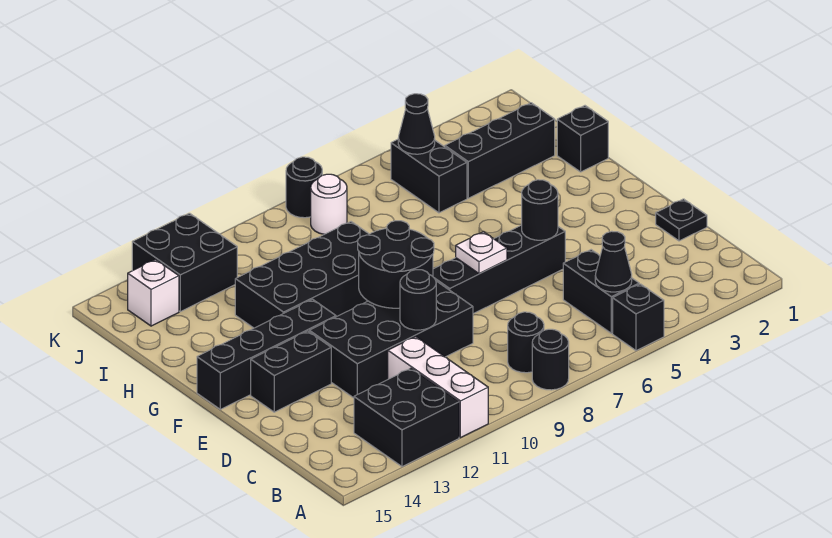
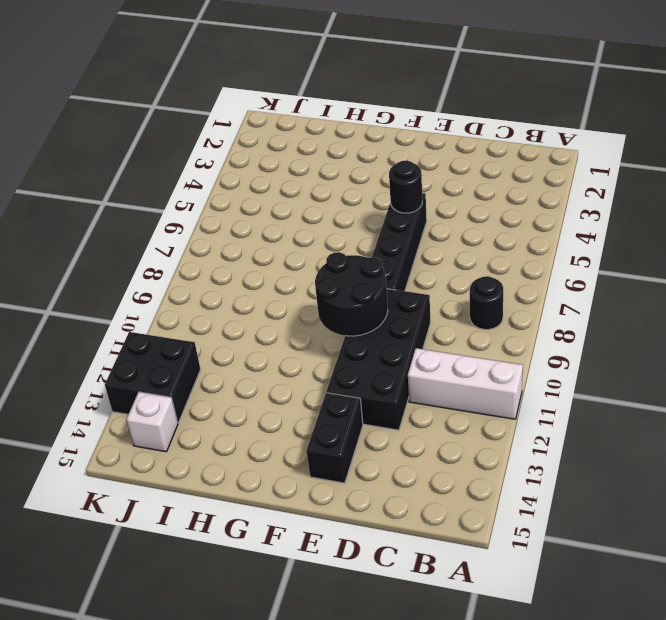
none -> black brick A5 level 1
none -> black round brick A8 level 1
none -> black brick A12:B13 level 1

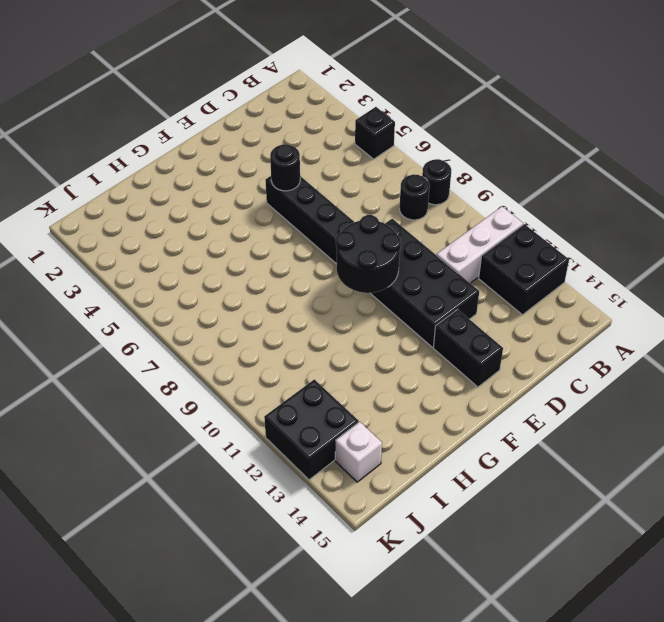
none -> black brick B5:C5 level 1
none -> black plate D1 level 1
none -> black brick F12:F15 level 1

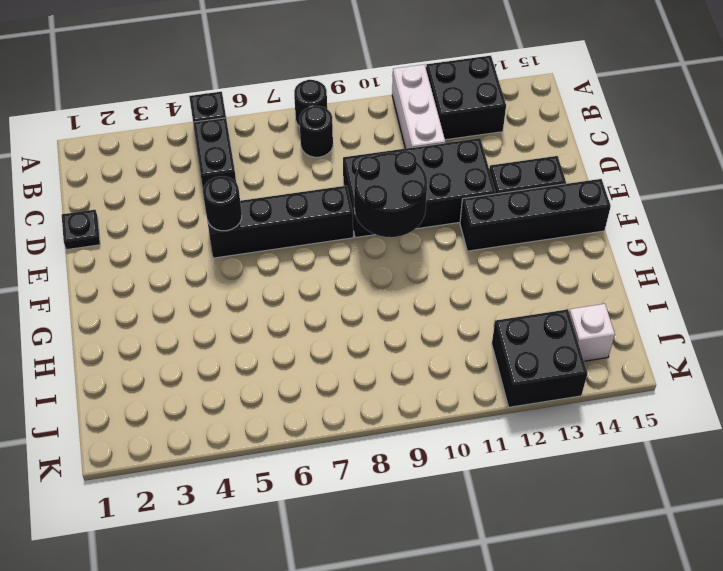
none -> black brick G9:H12 level 1
none -> black brick H1 level 1
none -> black brick I2:I4 level 1

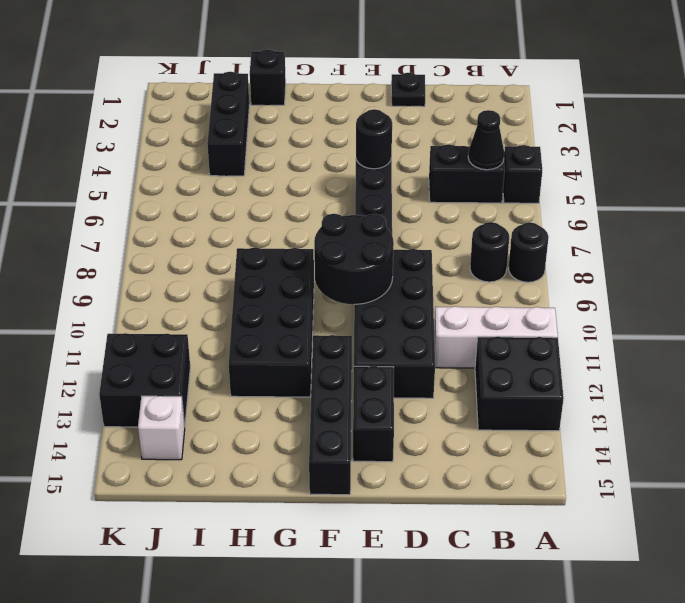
none -> black brick I5:J5 level 1
none -> white round brick J8 level 1
none -> black round brick K8 level 1

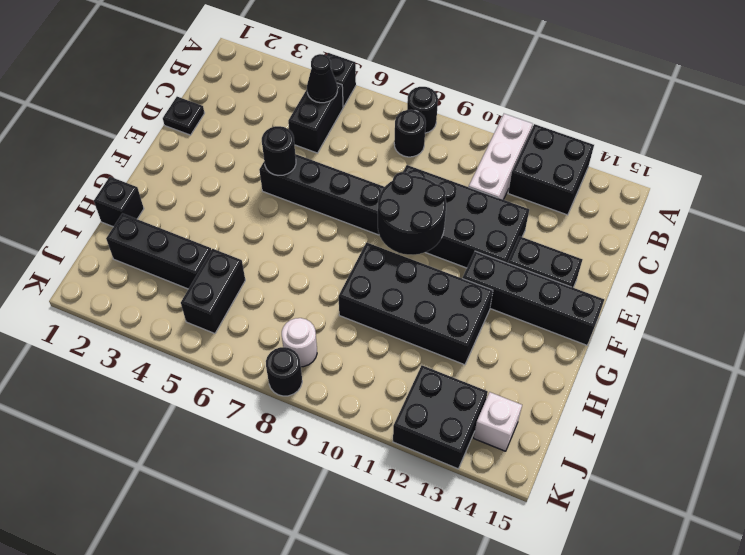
none -> black round brick D10 level 2
none -> white plate E7 level 2
none -> black cone J5 level 2

